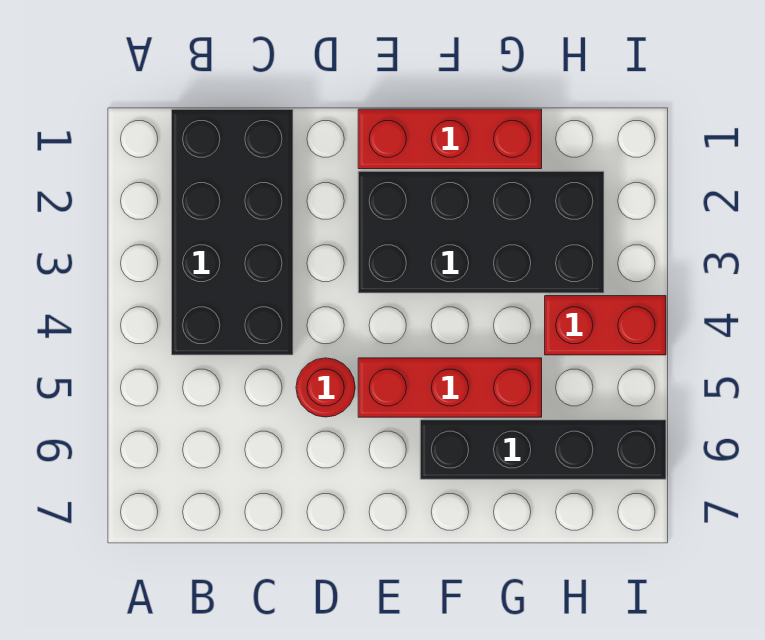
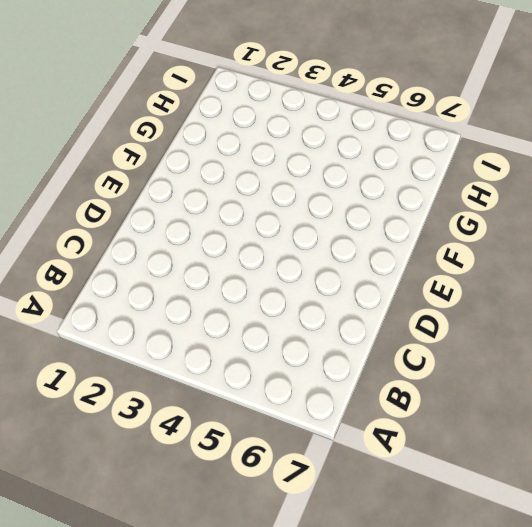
none -> black brick B1:C4 level 1
none -> red round brick D5 level 1

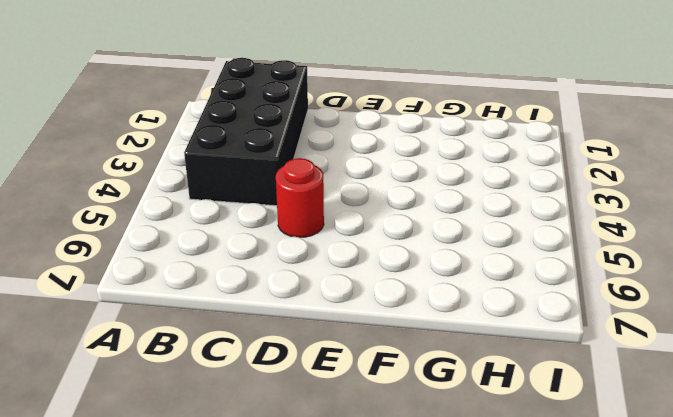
none -> red brick E1:G1 level 1
none -> black brick E2:H3 level 1

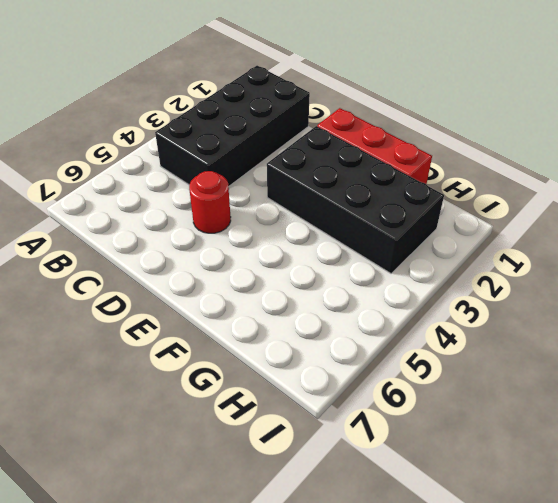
none -> red brick E5:G5 level 1
none -> black brick F6:I6 level 1

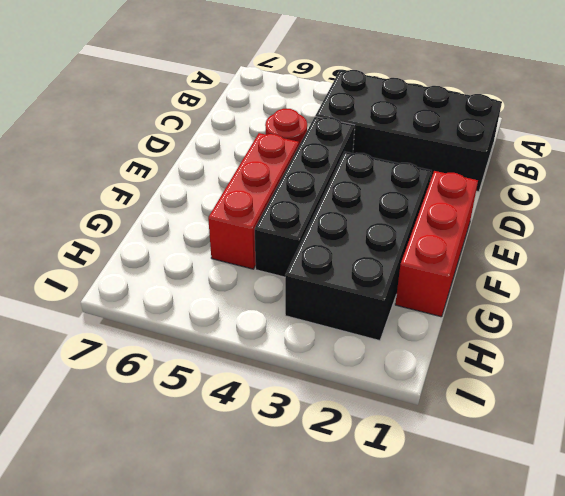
black brick D4:G4 level 1 -> black brick F6:I6 level 1
none -> red brick H4:I4 level 1

